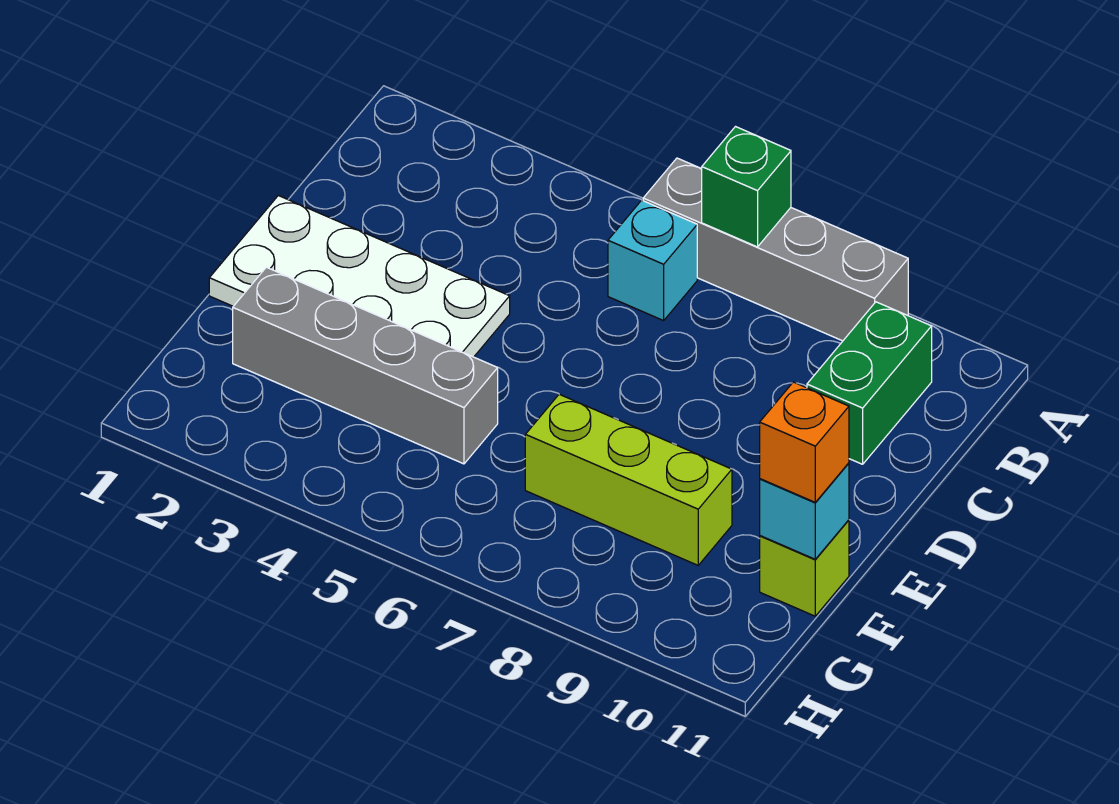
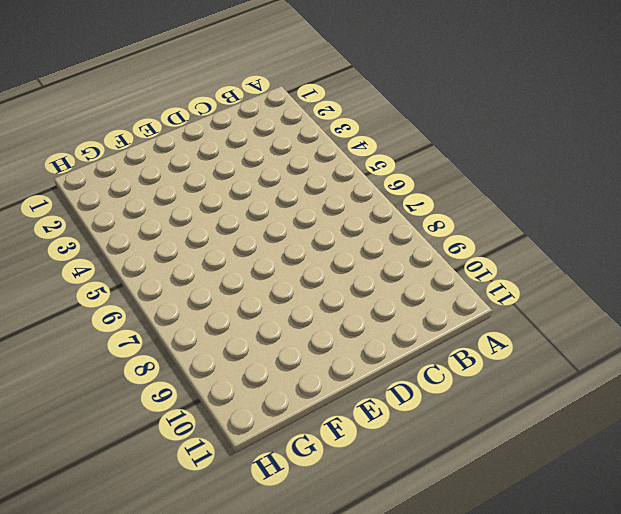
none -> grey brick A6:A9 level 1
none -> cyan brick B6 level 1

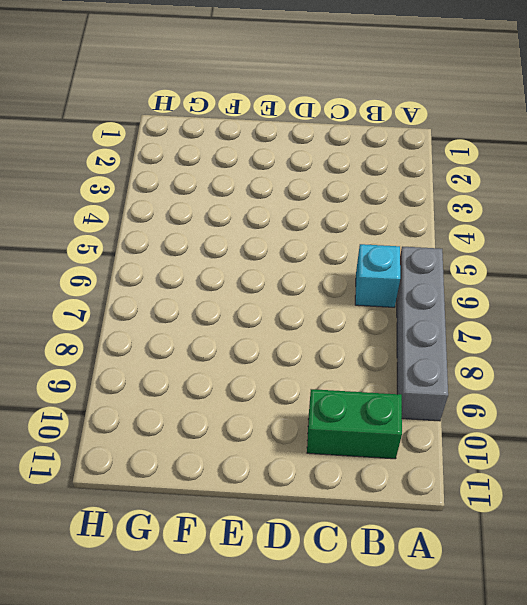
none -> white plate D1:E4 level 1
none -> grey brick F2:F5 level 1

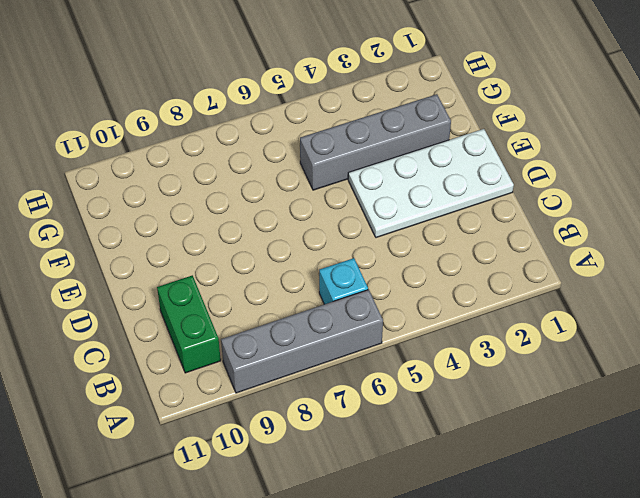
none -> lime brick F7:F9 level 1
none -> lime brick F11 level 1

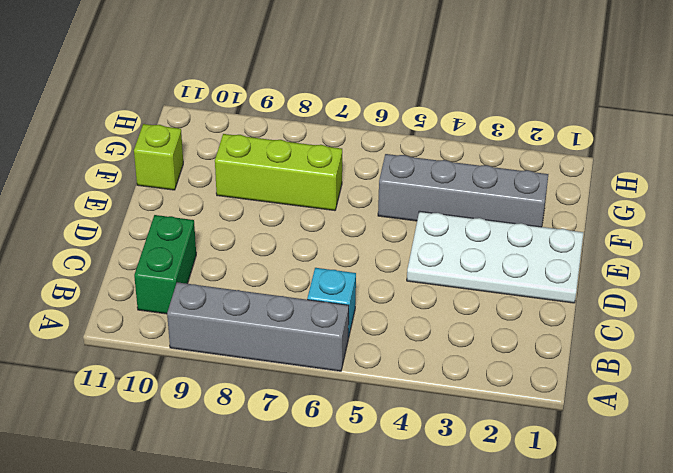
none -> green brick A7 level 2
none -> cyan brick F11 level 2

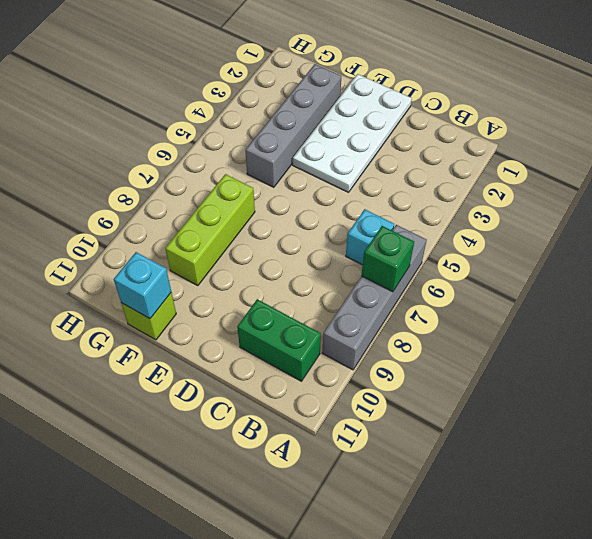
none -> orange brick F11 level 3

